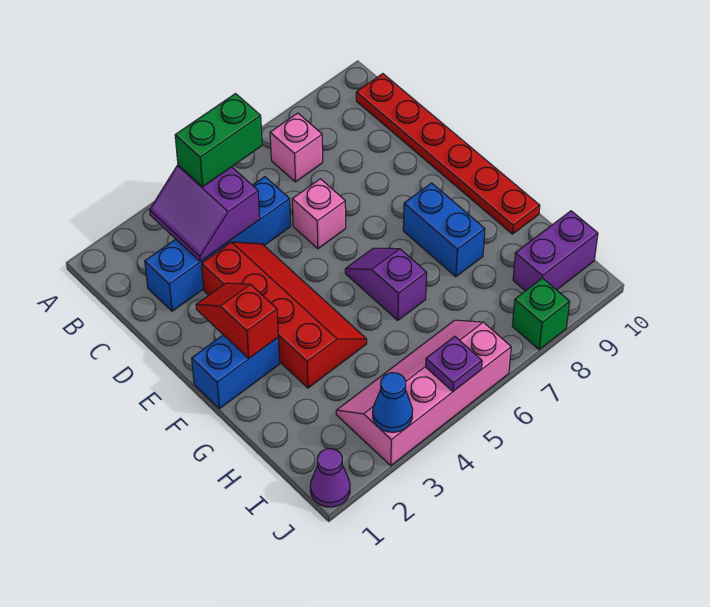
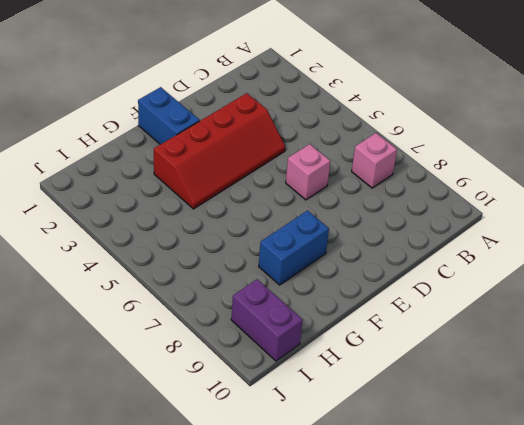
none -> red plate B10:G10 level 1
none -> blue brick C2:C5 level 1
none -> purple slope F6:G6 level 1 top G

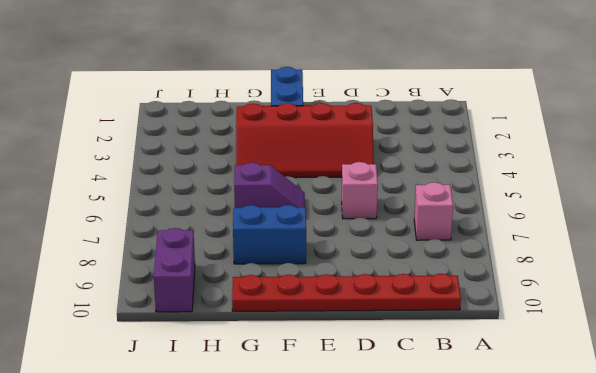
none -> blue brick C2:C5 level 1
none -> pink slope I3:J6 level 1 top J
none -> purple cone J1 level 1

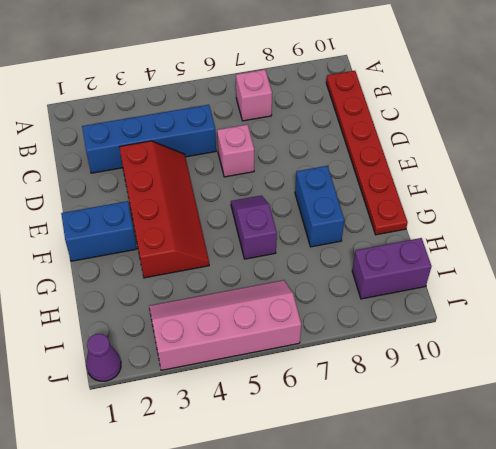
none -> green brick J8 level 1
none -> purple slope B3:C4 level 2 top 4
none -> red slope E2:F2 level 2 top F

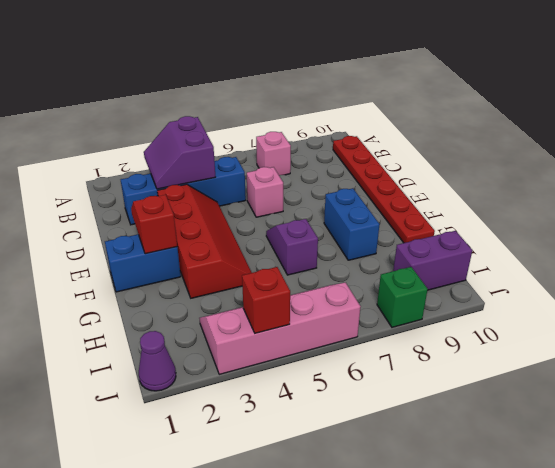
red brick J4 level 2 -> none
none -> blue cone J3 level 2
none -> purple plate J5 level 2
none -> green brick B4:B5 level 3

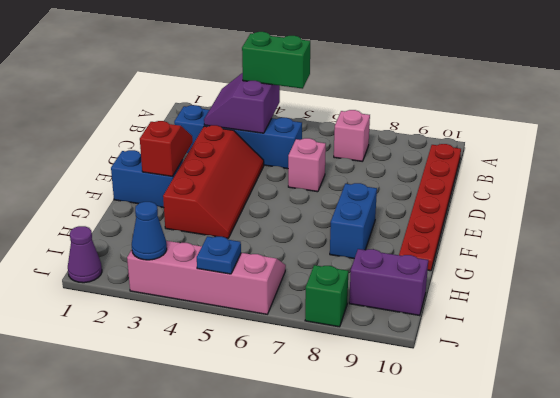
blue plate J5 level 2 -> purple plate J5 level 2
none -> purple slope F6:G6 level 1 top G

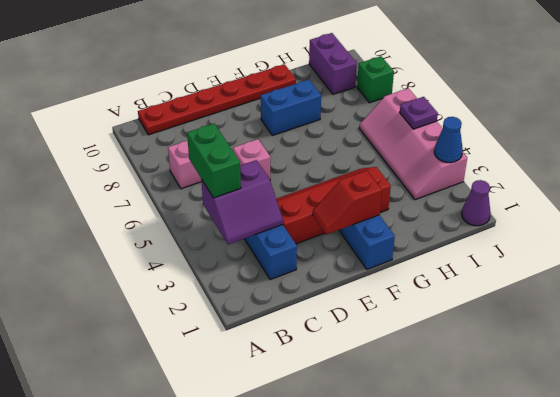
none -> purple slope F6:G6 level 1 top G

